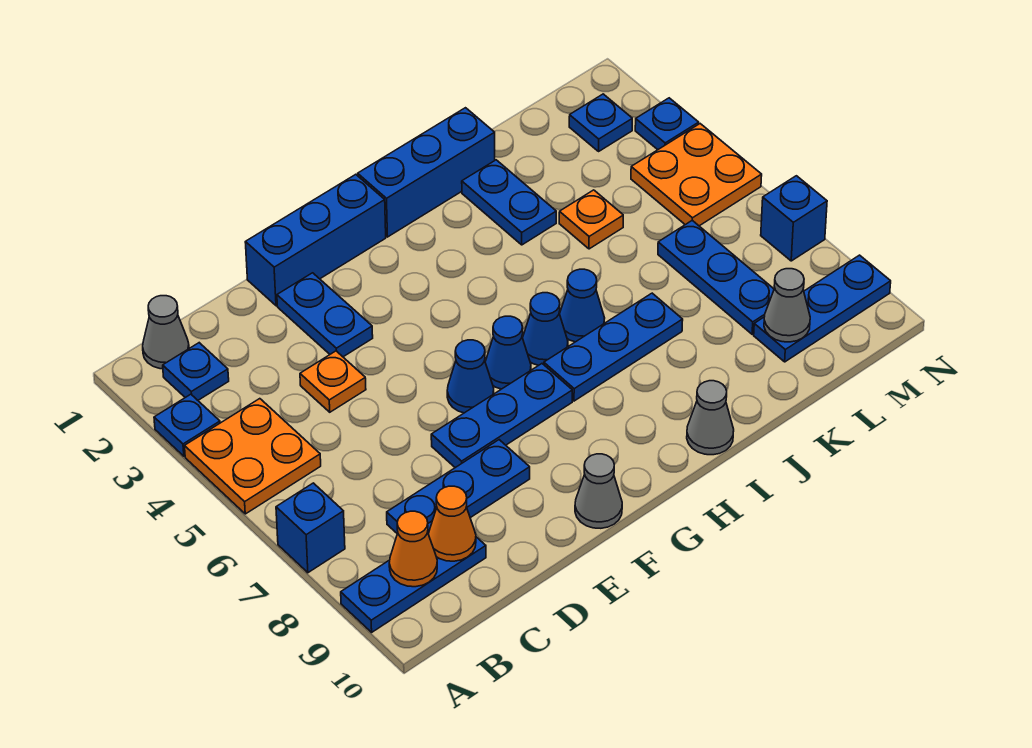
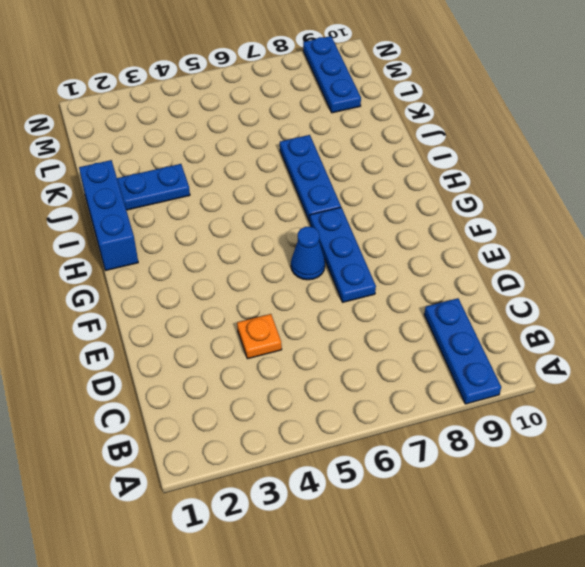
none -> blue plate A3 level 1
none -> orange plate A4:B5 level 1
none -> blue brick A7 level 1
none -> grey cone B1 level 1

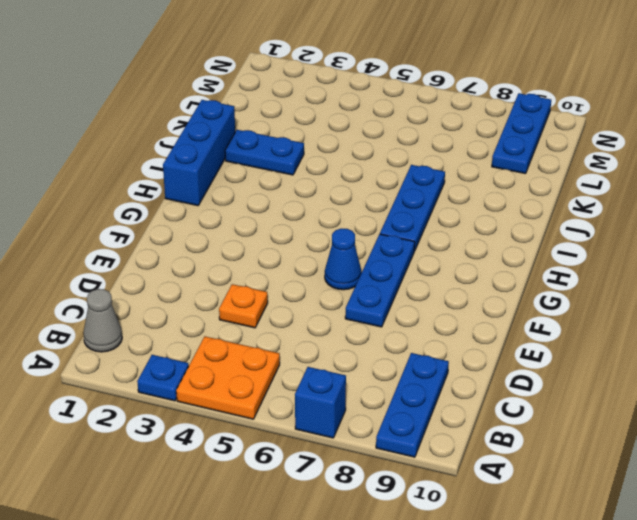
none -> blue plate B2 level 1
none -> blue plate C8:E8 level 1
none -> blue brick E1:G1 level 1
none -> blue plate E2:E3 level 1

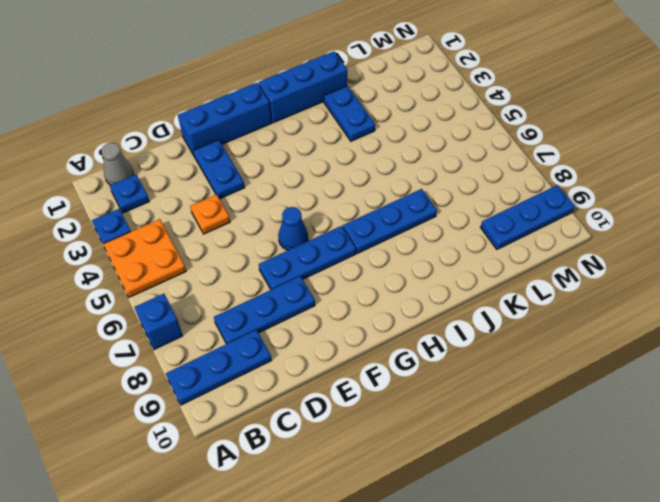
none -> grey cone F10 level 1
none -> blue cone G6 level 1
none -> blue cone H6 level 1
none -> blue cone I6 level 1

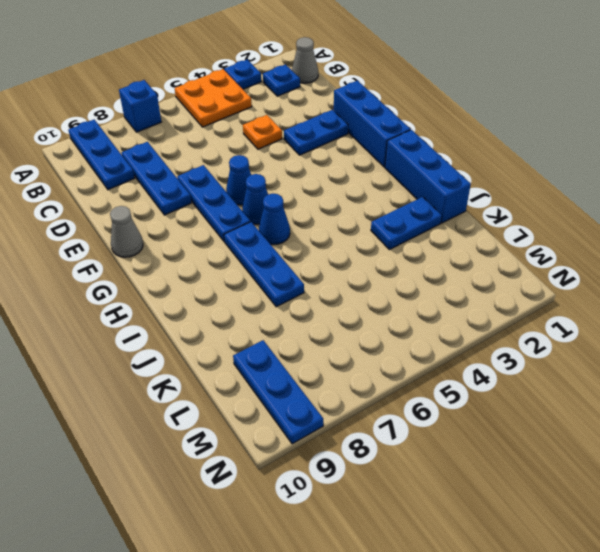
none -> blue cone I6 level 1
none -> grey cone I10 level 1
none -> orange plate K4 level 1
none -> blue plate L6:L8 level 1

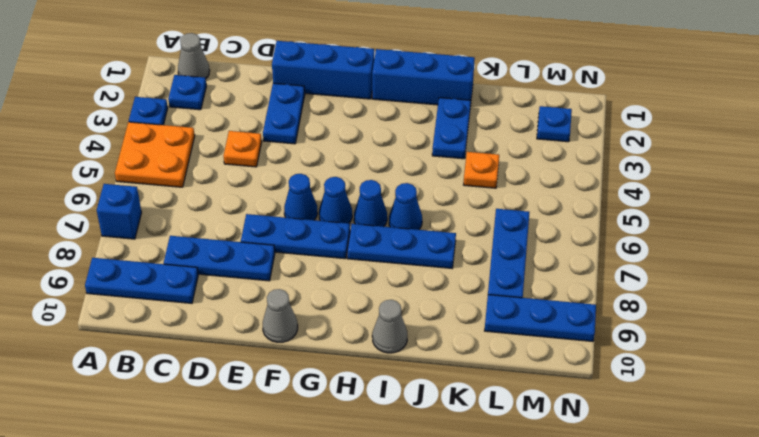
none -> orange plate M4:N5 level 1
none -> blue plate N3 level 1
none -> blue brick N7 level 1
none -> orange cone B9 level 2

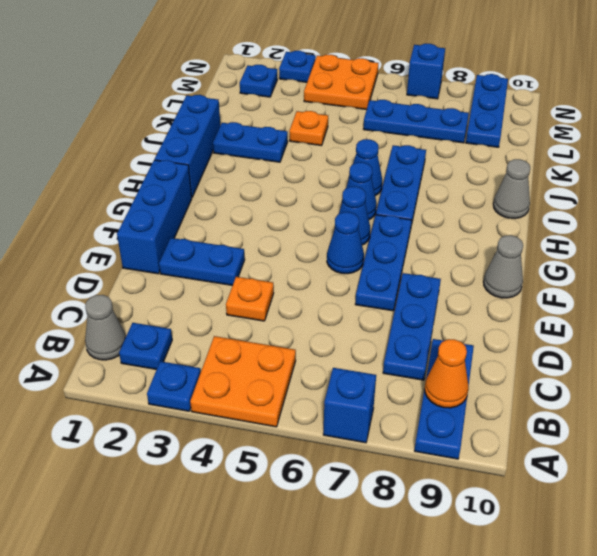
none -> orange cone C9 level 2
none -> grey cone L9 level 2

